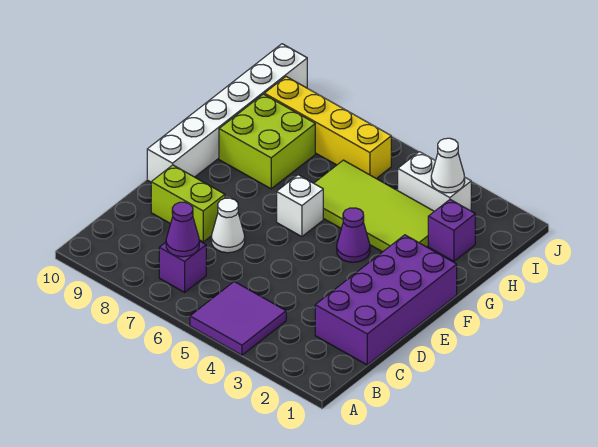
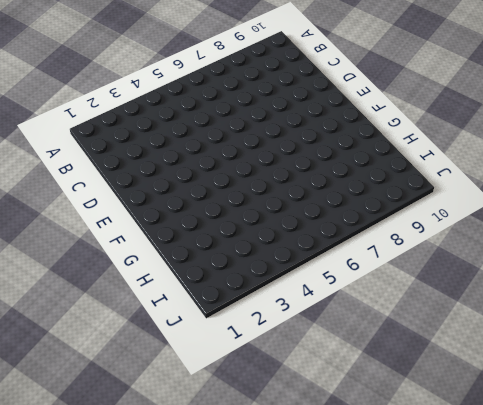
none -> purple tile A4:B5 level 1
none -> purple brick B7 level 1
none -> purple brick C1:F2 level 1

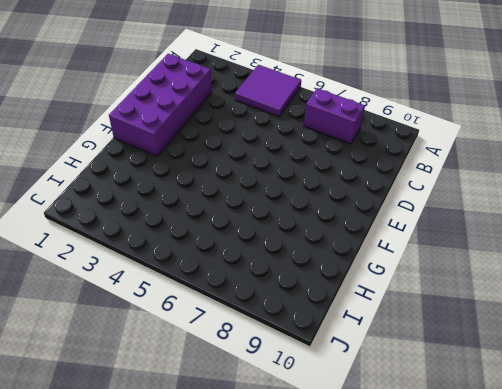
purple brick B7:B8 level 1 -> purple brick B7 level 1
none -> white cone D7 level 1
none -> lime brick D8:D9 level 1
none -> white brick E10:J10 level 1

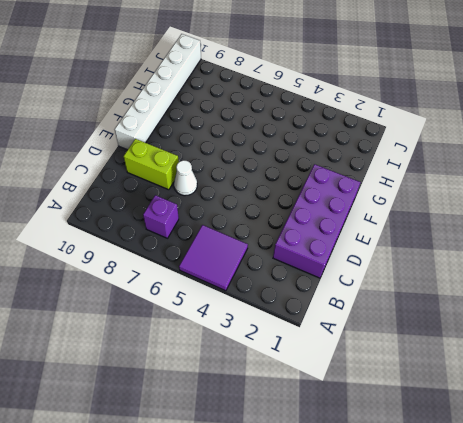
none -> purple cone F4 level 1
none -> white brick F6 level 1
none -> lime tile G3:H6 level 1

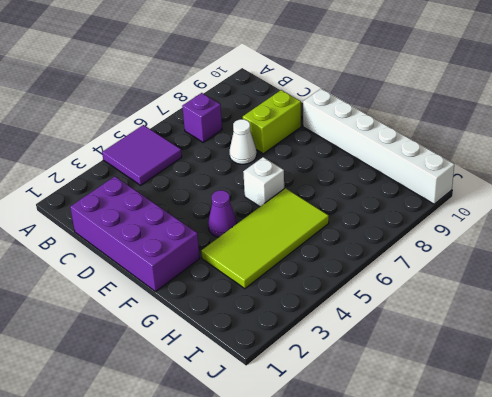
none -> lime brick G8:H9 level 1
none -> purple brick H2 level 1
none -> white brick I3:I4 level 1

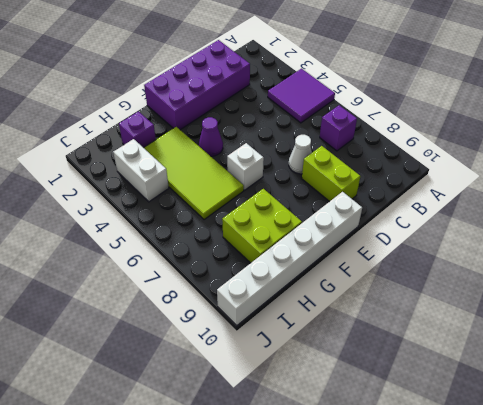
none -> yellow brick I6:I9 level 1
none -> purple cone B7 level 2
none -> white cone I3 level 2

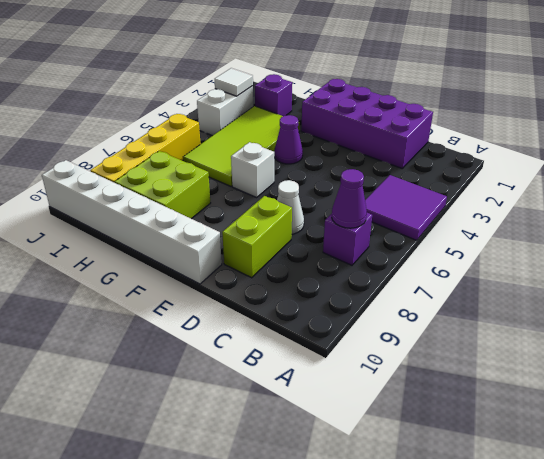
white tile I3 level 2 -> white cone I3 level 2

